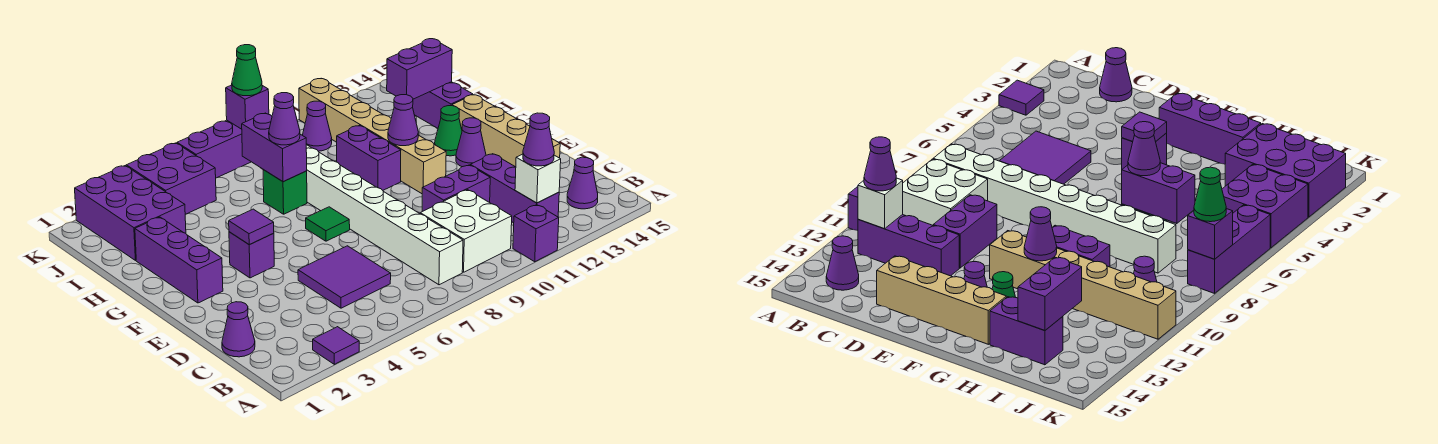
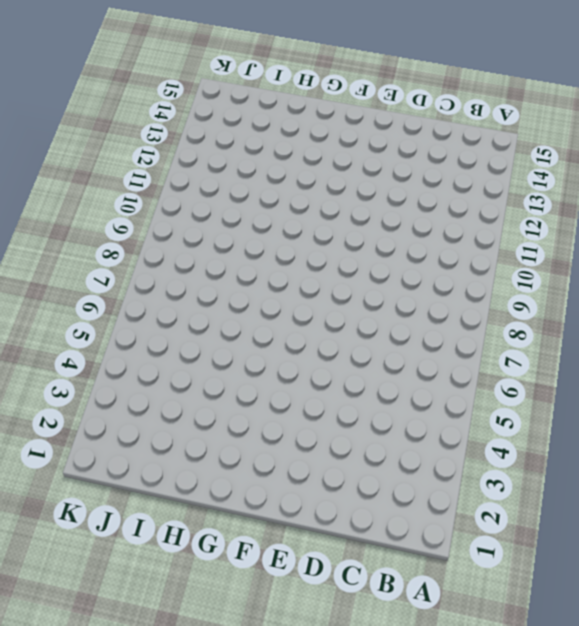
none -> purple tile A3 level 1
none -> purple brick A11 level 1
none -> white brick B8:I8 level 1
none -> white brick B9:C10 level 1

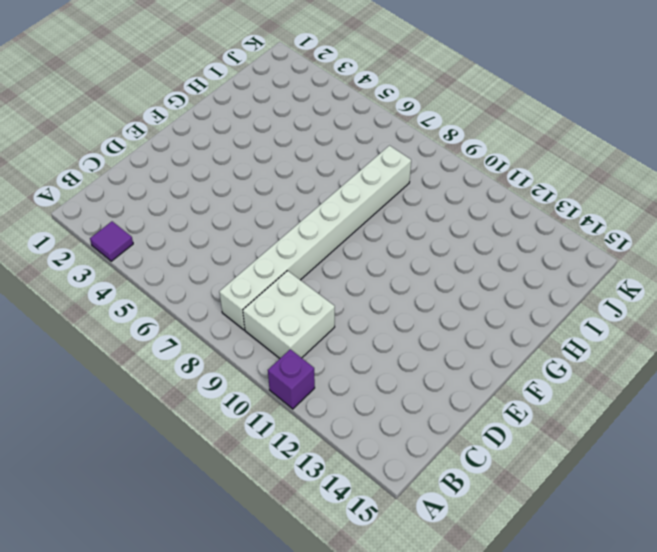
none -> purple brick B12:D12 level 1
none -> purple cone B14 level 1
none -> purple cone C1 level 1
none -> purple tile C5:D6 level 1

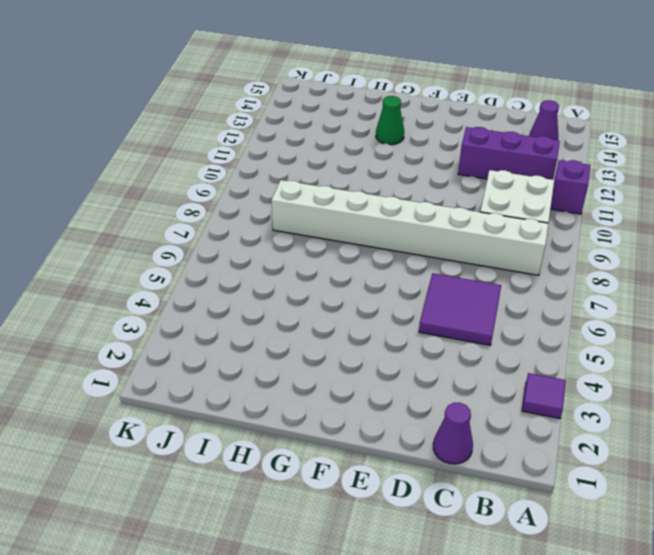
none -> purple brick D10:D11 level 1
none -> tan brick D14:G14 level 1
none -> purple brick F2:H2 level 1
none -> purple brick F4 level 1

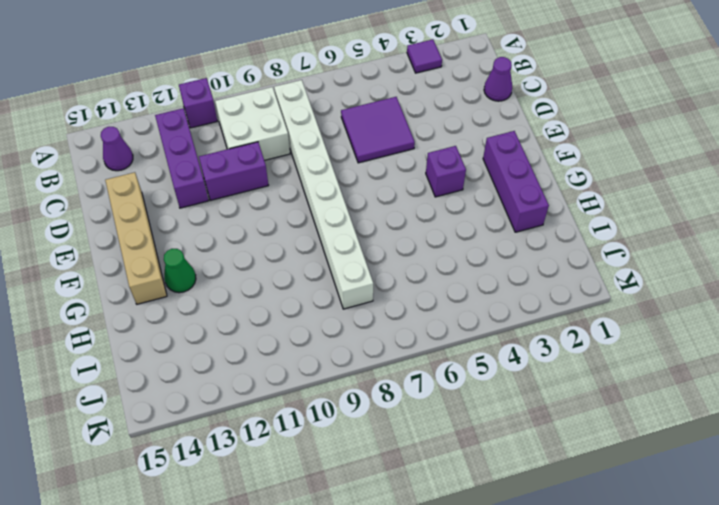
none -> green tile F7 level 1
none -> tan brick F11:K11 level 1
none -> purple cone F13 level 1
none -> purple brick G10:H10 level 1

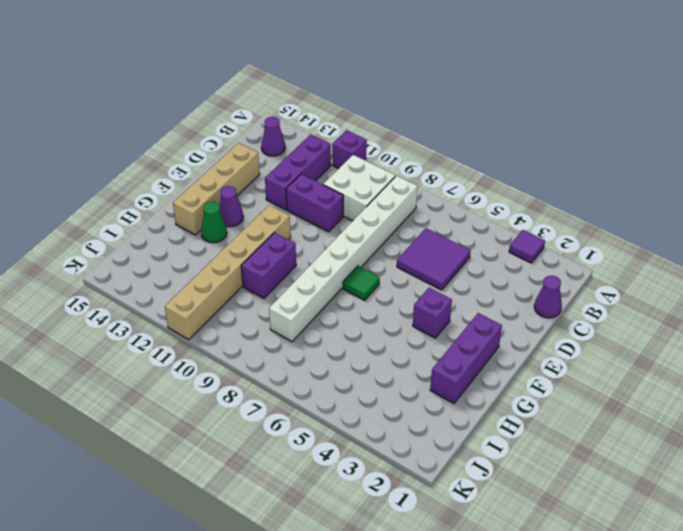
none -> green brick H7 level 1
none -> purple brick H14:I14 level 1
none -> purple brick I2:K3 level 1
none -> purple brick J4:K5 level 1

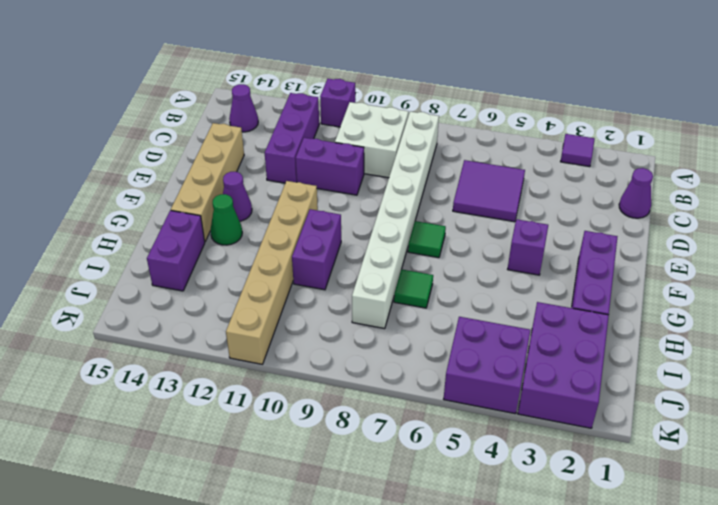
green tile H7 level 1 -> green brick H7 level 1
none -> purple cone J10 level 1
none -> purple brick K6:K8 level 1
none -> white brick B12 level 2
none -> purple tile F4 level 2

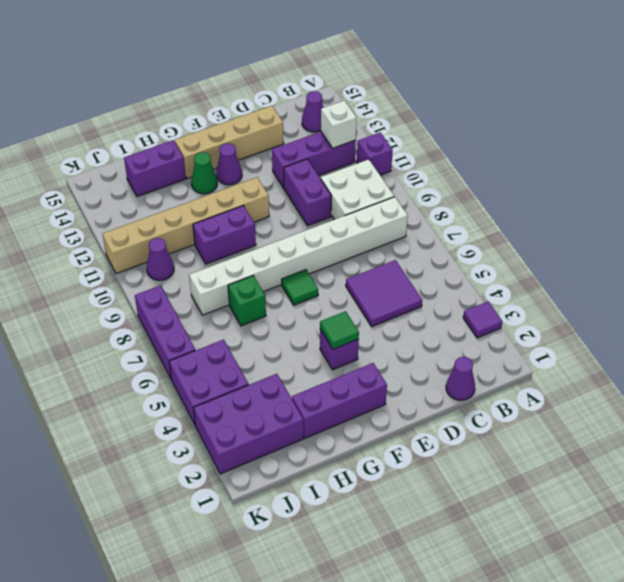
green tile F4 level 2 -> purple tile F4 level 2
none -> purple cone G11 level 2
none -> purple brick H7:I7 level 2
none -> purple brick I13:I14 level 2
none -> purple brick K8 level 2

